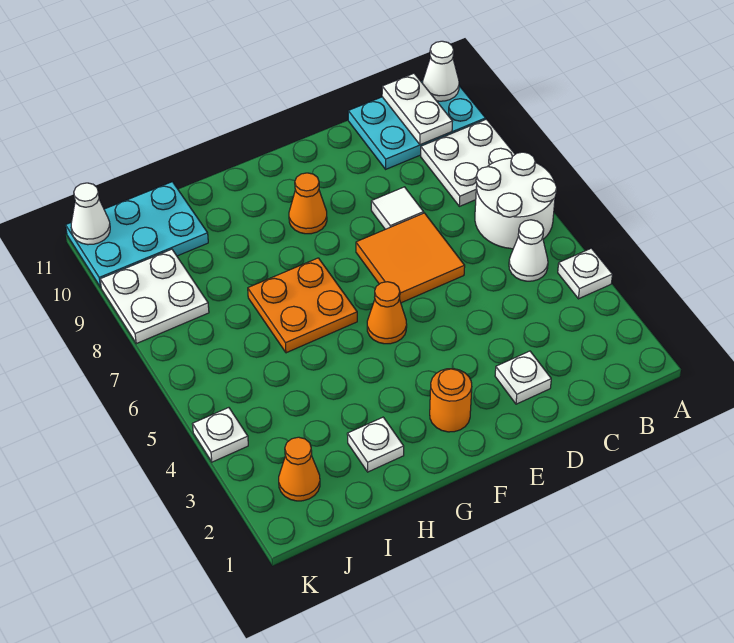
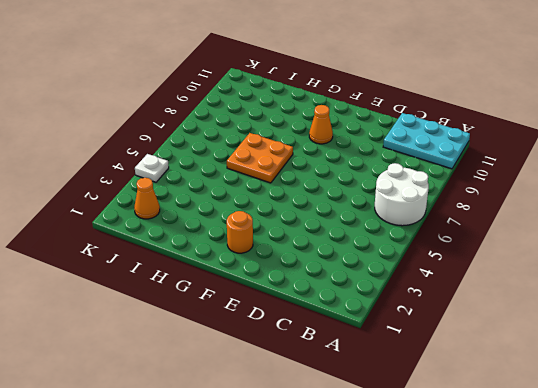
none -> white plate A4 level 1
none -> white plate A8:B9 level 1
none -> white cone B5 level 1

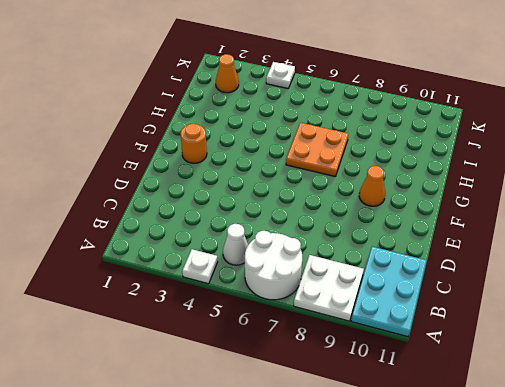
none -> white plate D2 level 1
none -> orange tile D6:E7 level 1
none -> white tile D8 level 1

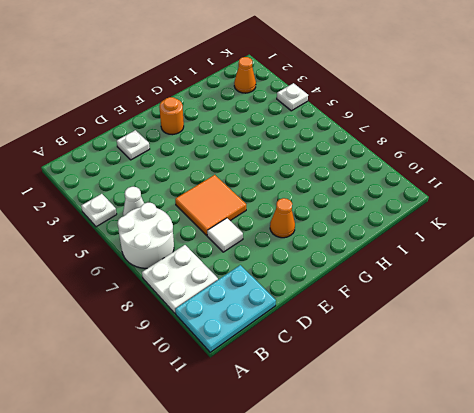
none -> orange cone F5 level 1
none -> orange plate G6:H7 level 1
none -> white plate H2 level 1

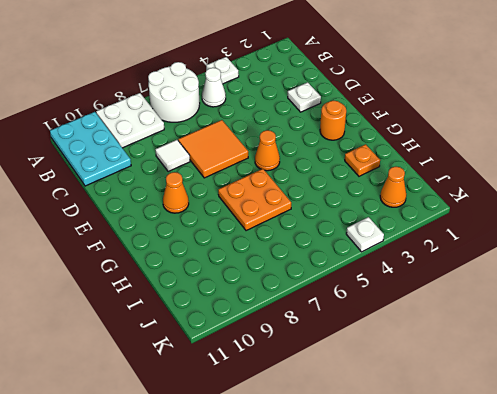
orange plate H2 level 1 -> white plate H2 level 1
none -> cyan plate I10:K11 level 1
none -> white plate J8:K9 level 1
none -> white cone A11 level 2

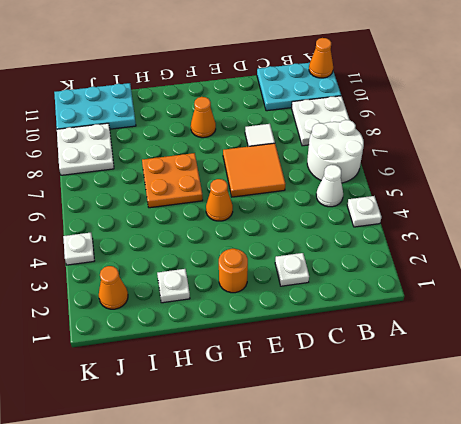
orange cone A11 level 2 -> white cone A11 level 2
none -> white plate B10:B11 level 2
none -> white cone K11 level 2

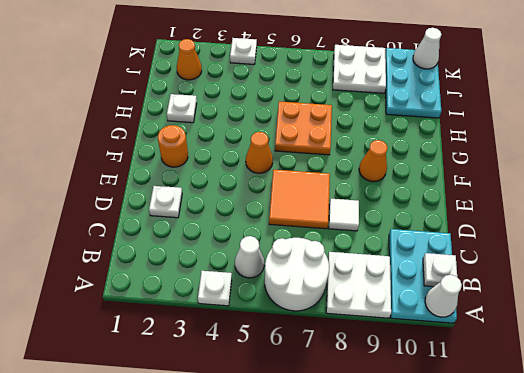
white plate B11 level 2 -> white plate B10:B11 level 2

